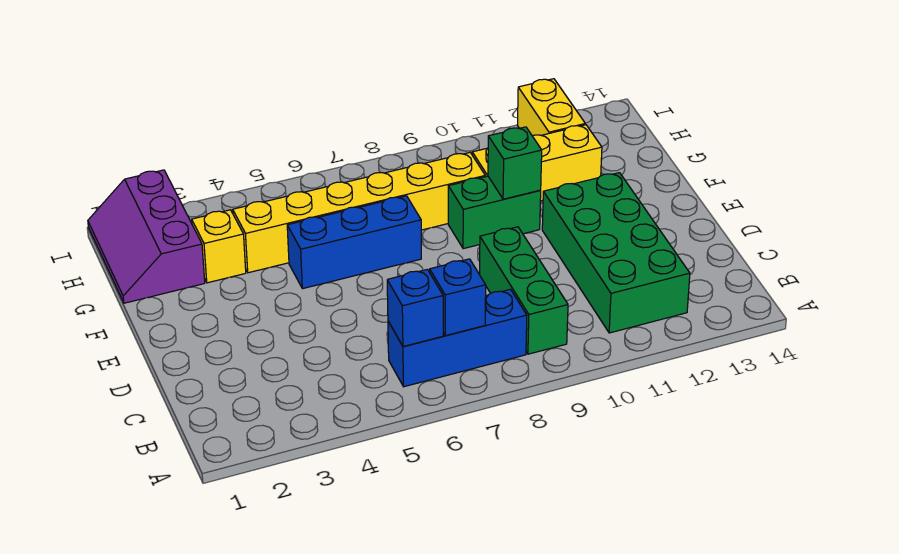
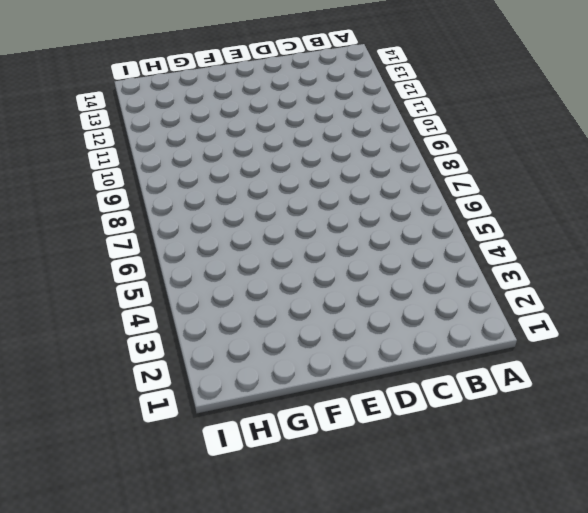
none -> blue brick B6:B8 level 1
none -> green brick B9:D9 level 1
none -> green brick B11:E12 level 1

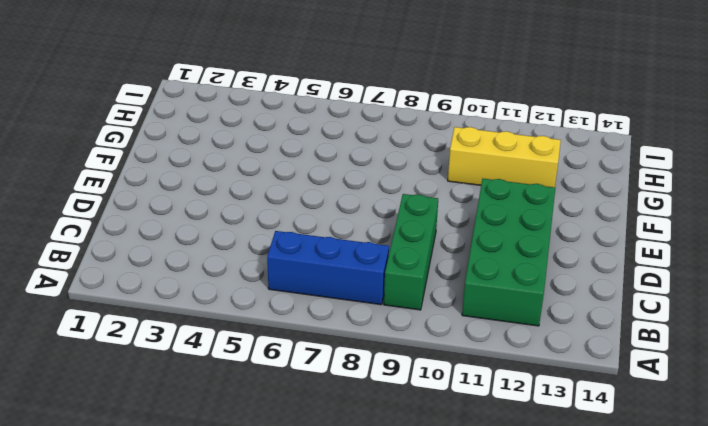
none -> blue brick F5:F7 level 1
none -> green brick F9:F10 level 1
none -> purple slope G1:I2 level 1 top 2

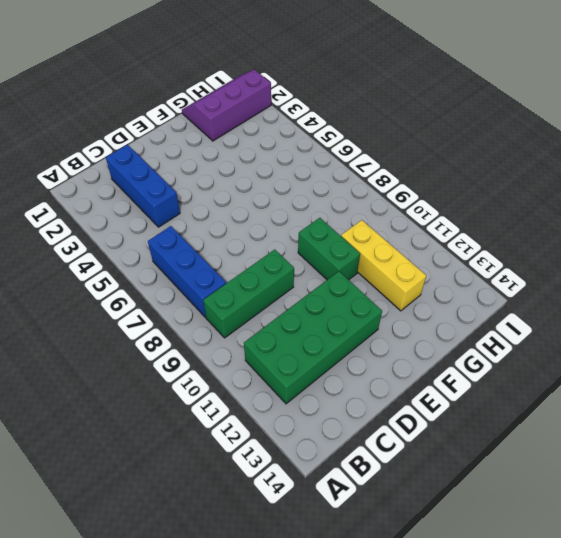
blue brick C2:C4 level 1 -> blue brick F5:F7 level 1
none -> yellow brick G3 level 1
none -> yellow brick G4:G9 level 1
none -> yellow brick H12:I12 level 1

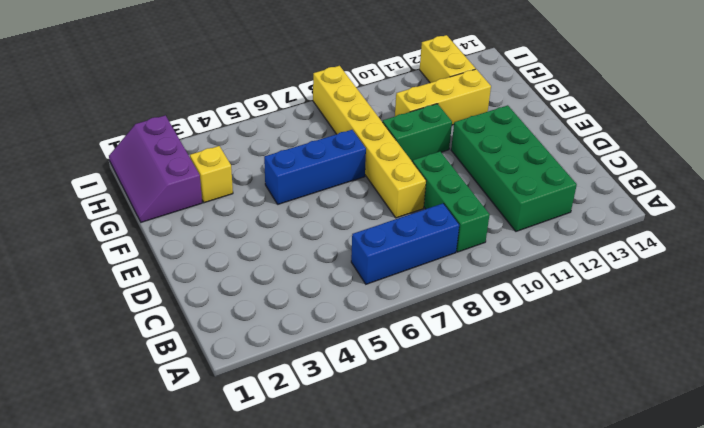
yellow brick D8:I8 level 1 -> yellow brick G4:G9 level 1
none -> blue brick B6 level 2
none -> blue brick B7 level 2
none -> green brick F10 level 2

